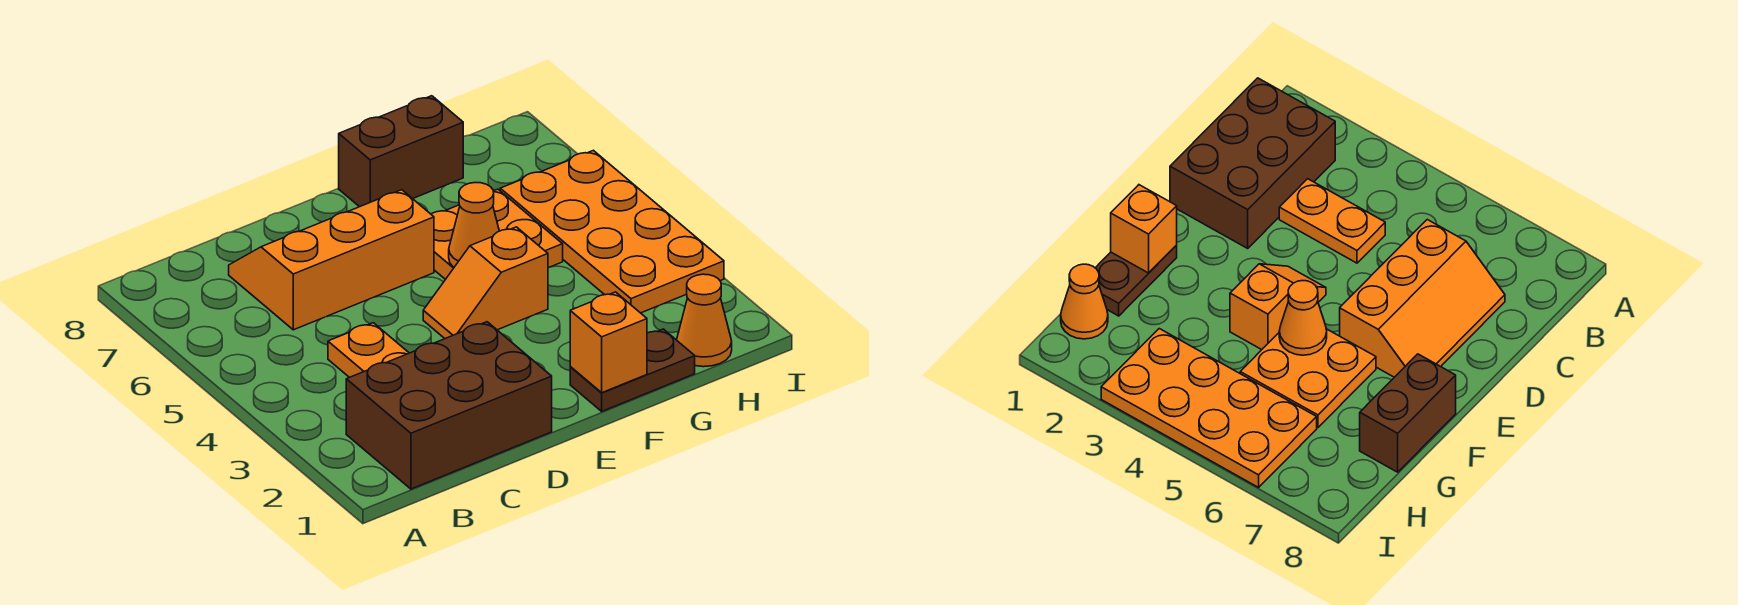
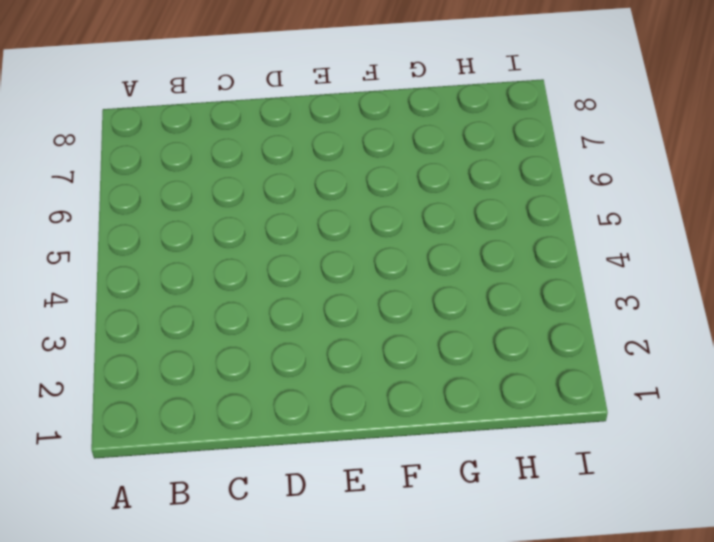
none -> brown brick B1:D2 level 1
none -> orange plate C3:C4 level 1

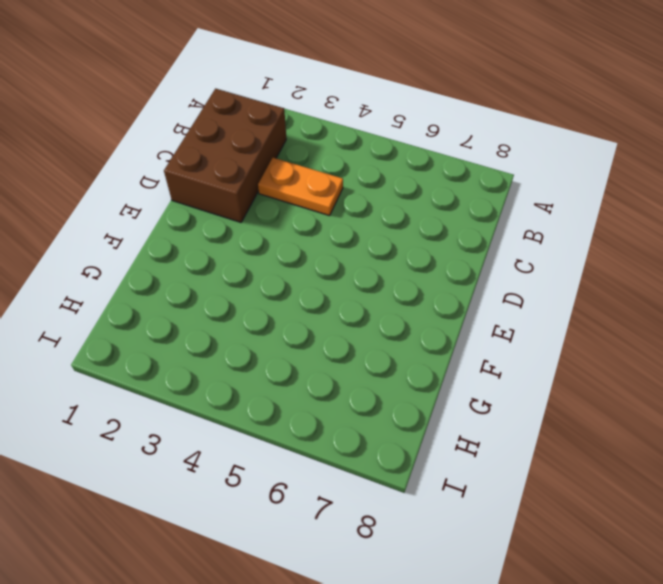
none -> orange slope C6:E7 level 1 top 6
none -> orange slope E4:F4 level 1 top F

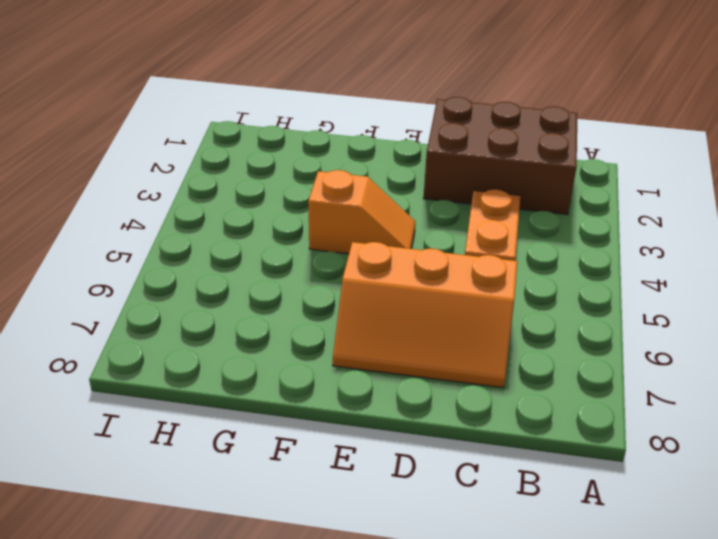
none -> brown plate F1:G1 level 1
none -> orange plate F5:G6 level 1

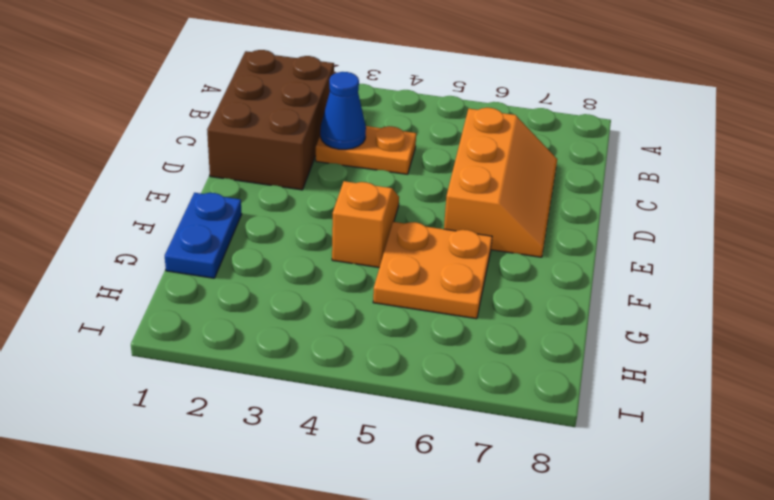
blue cone C3 level 2 -> none
blue plate F1:G1 level 1 -> brown plate F1:G1 level 1
none -> brown brick F8:G8 level 1
none -> orange cone H1 level 1

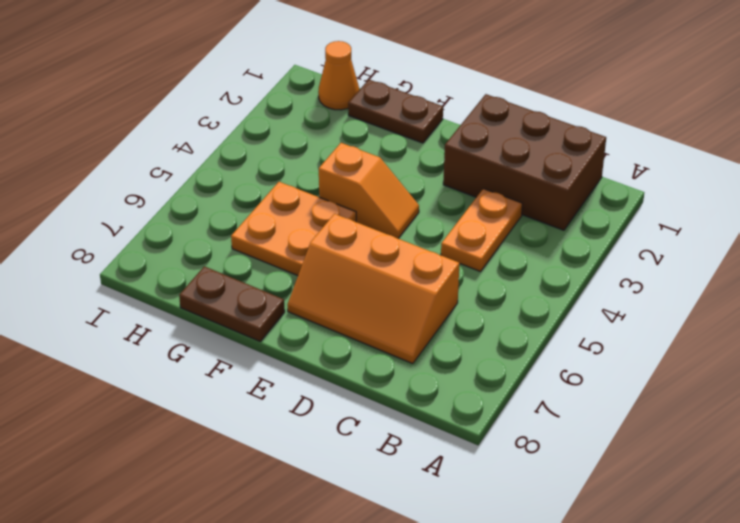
brown plate F8:G8 level 1 -> brown brick F8:G8 level 1
none -> orange plate H3:I6 level 1
none -> orange brick F1 level 2

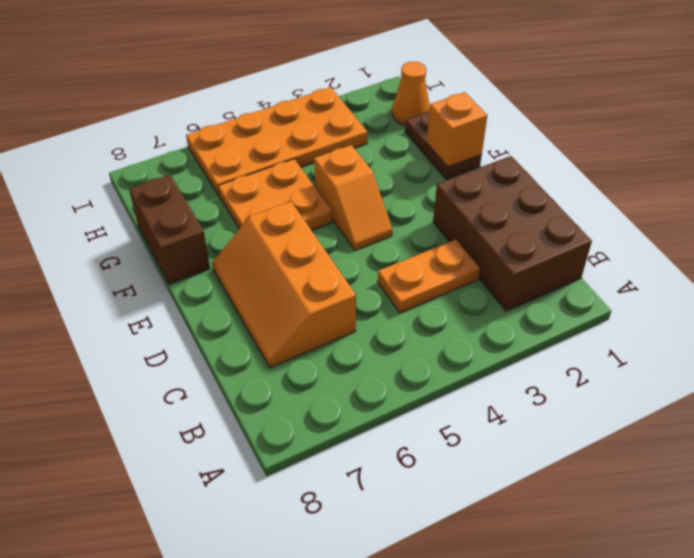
none -> orange cone F5 level 2

